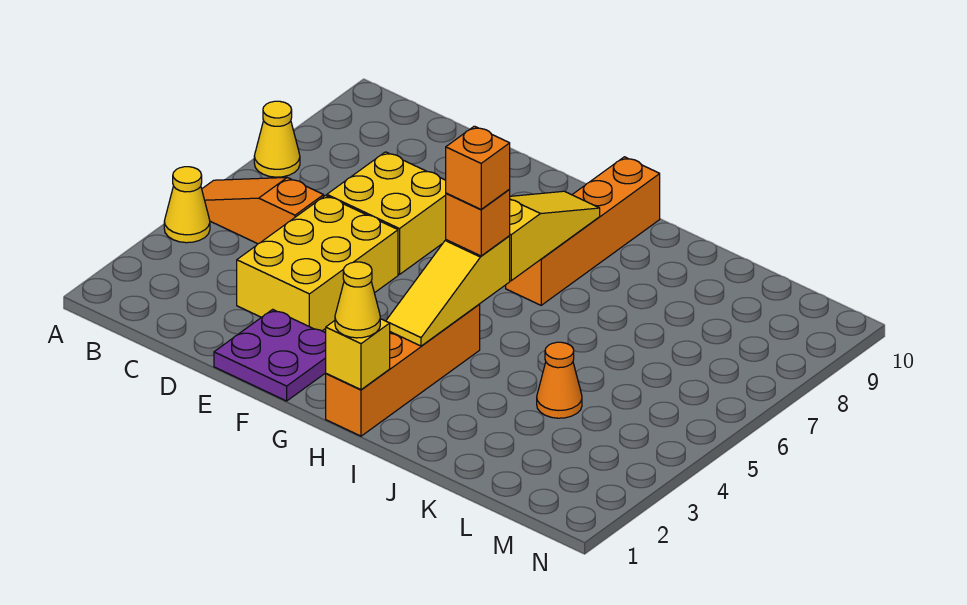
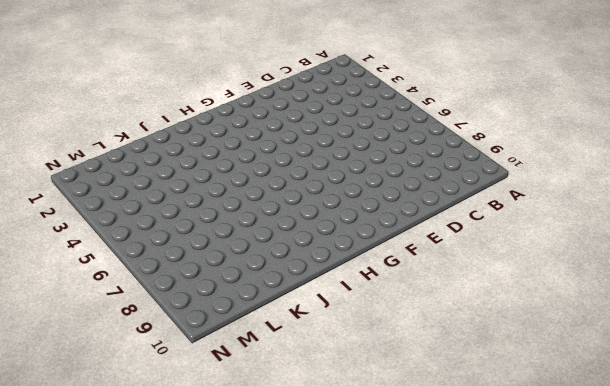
none -> yellow cone A4 level 1
none -> orange slope A5:C5 level 1 top C
none -> yellow cone A7 level 1

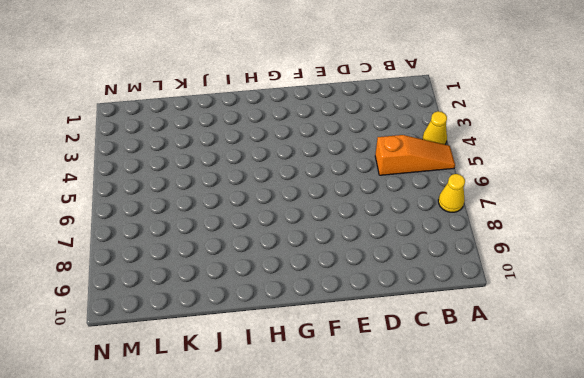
none -> yellow brick D3:E5 level 1
none -> yellow brick D6:E7 level 1
none -> purple plate E1:F2 level 1

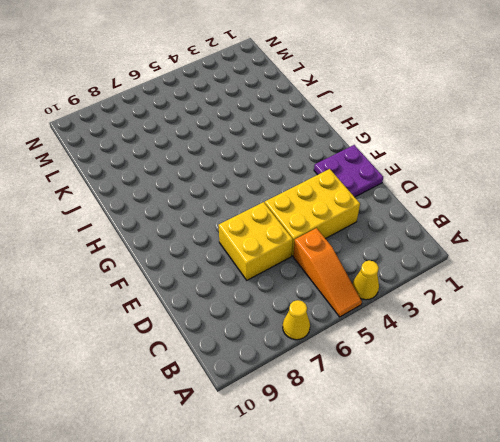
none -> orange brick H1:H4 level 1
none -> orange brick H7:H10 level 1
none -> orange cone K4 level 1

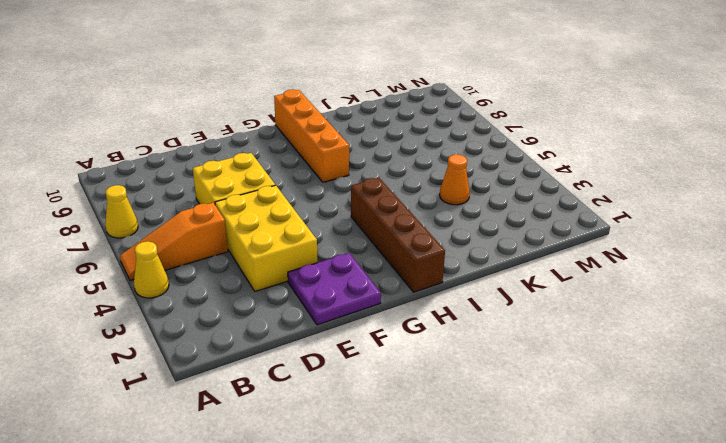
brown brick H1:H4 level 1 -> orange brick H1:H4 level 1
none -> yellow brick H1 level 2
none -> yellow slope H3:H5 level 2 top 5
none -> yellow slope H6:H8 level 2 top 6

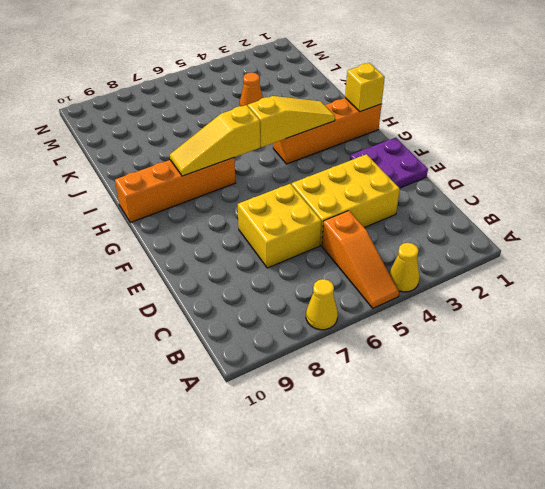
none -> yellow cone H1 level 3
none -> orange brick H5 level 3
none -> orange brick H5 level 4

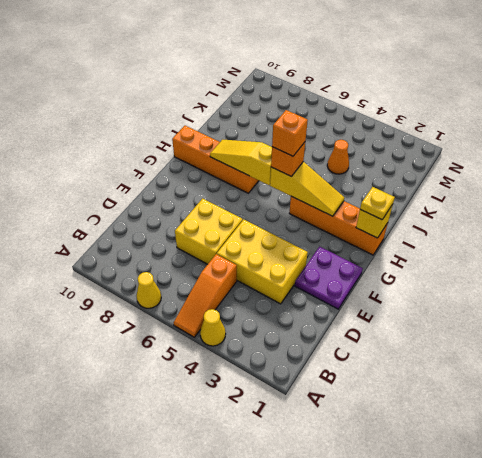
yellow plate H1 level 3 -> yellow cone H1 level 3

